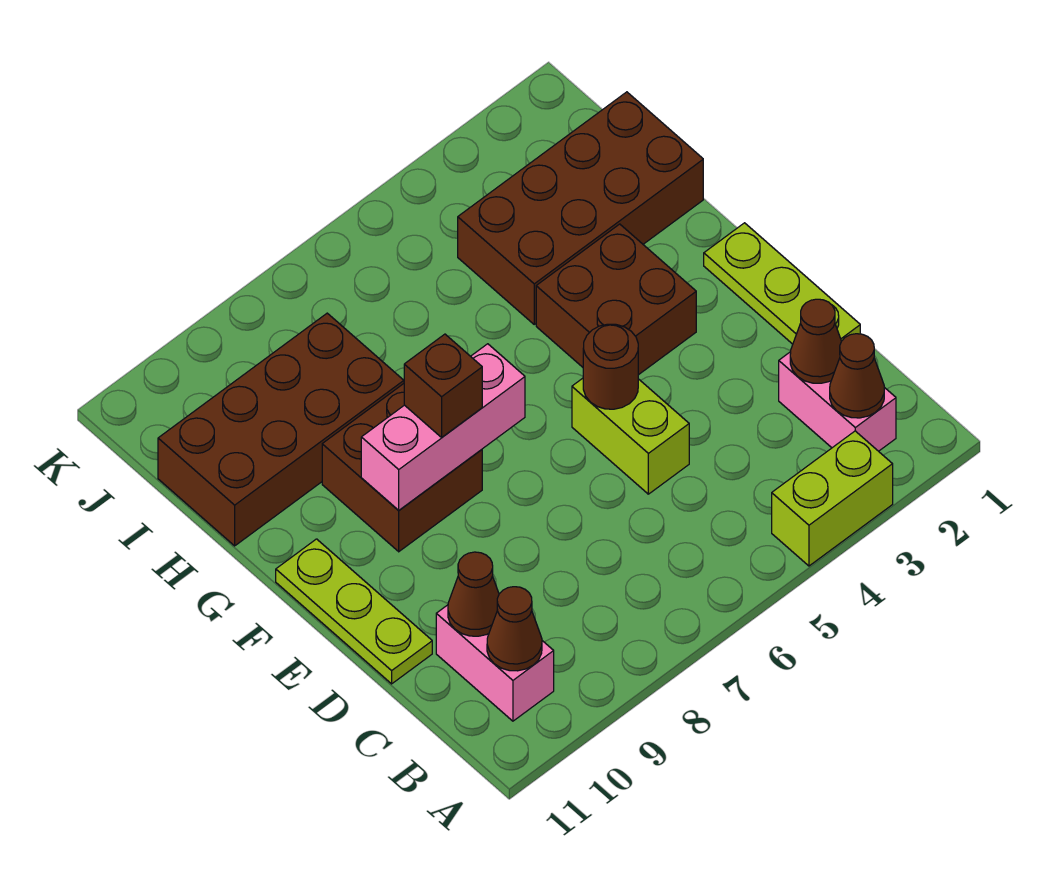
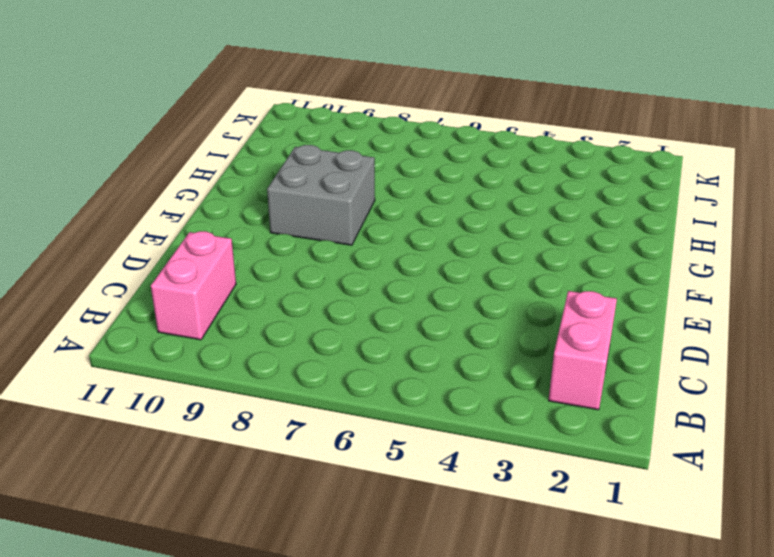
grey brick F8:G9 level 1 -> brown brick F8:G9 level 1
none -> lime brick A3:A4 level 1
none -> lime plate D1:F1 level 1
none -> lime brick D5:E5 level 1

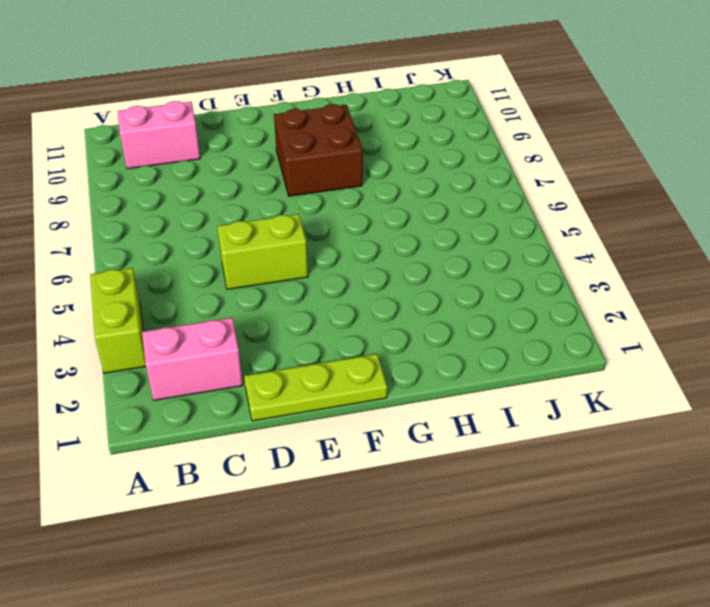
none -> lime plate D11:F11 level 1
none -> brown brick F3:G4 level 1
none -> brown brick H1:I4 level 1

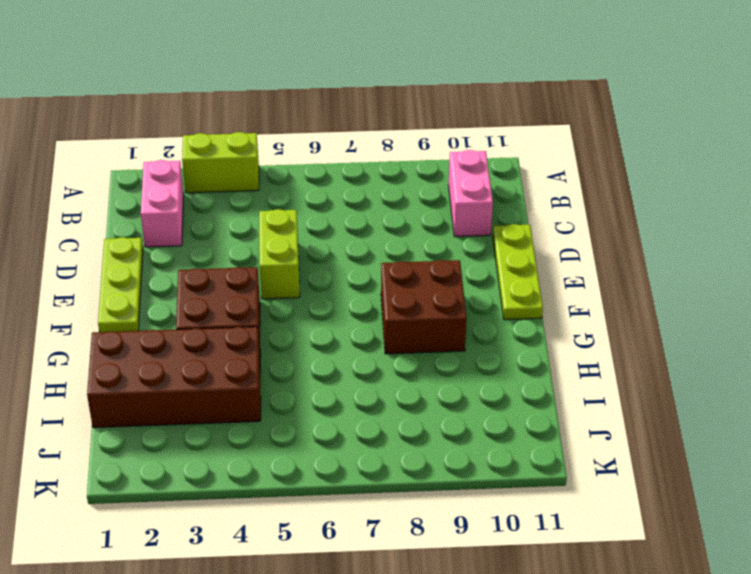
none -> brown brick H8:I11 level 1
none -> brown cone B2 level 2
none -> brown cone B10 level 2

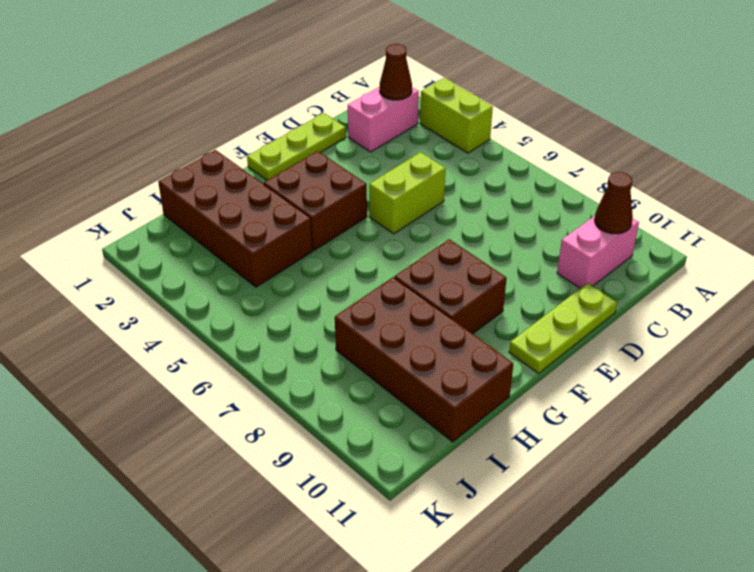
none -> brown cone C2 level 2
none -> brown cone C10 level 2
none -> brown round brick E5 level 2

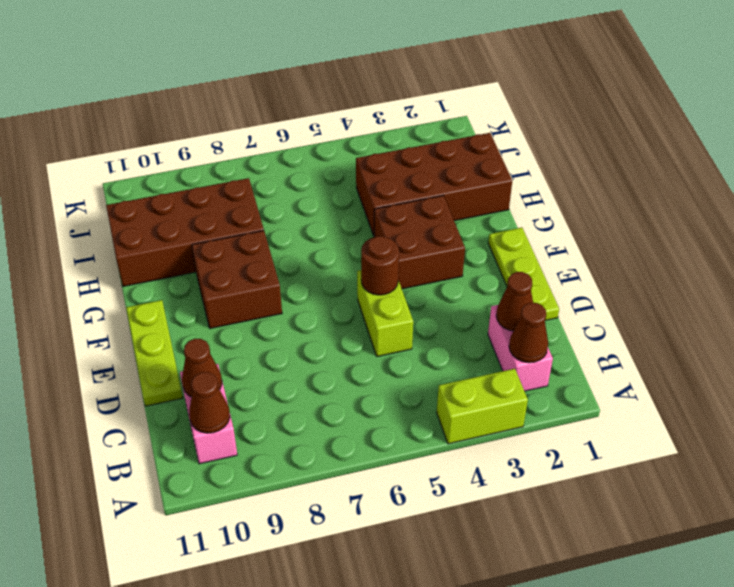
none -> pink brick F7:F9 level 2
none -> brown brick F8 level 3

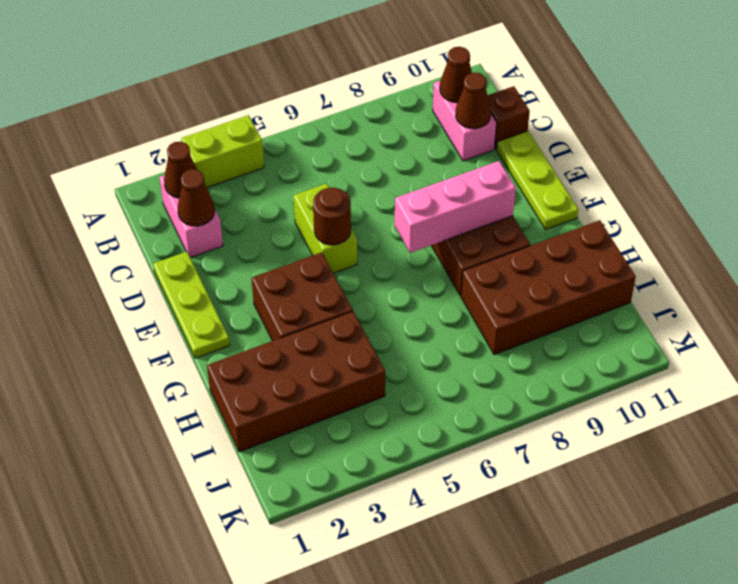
brown brick C11 level 1 -> brown brick F8 level 3

